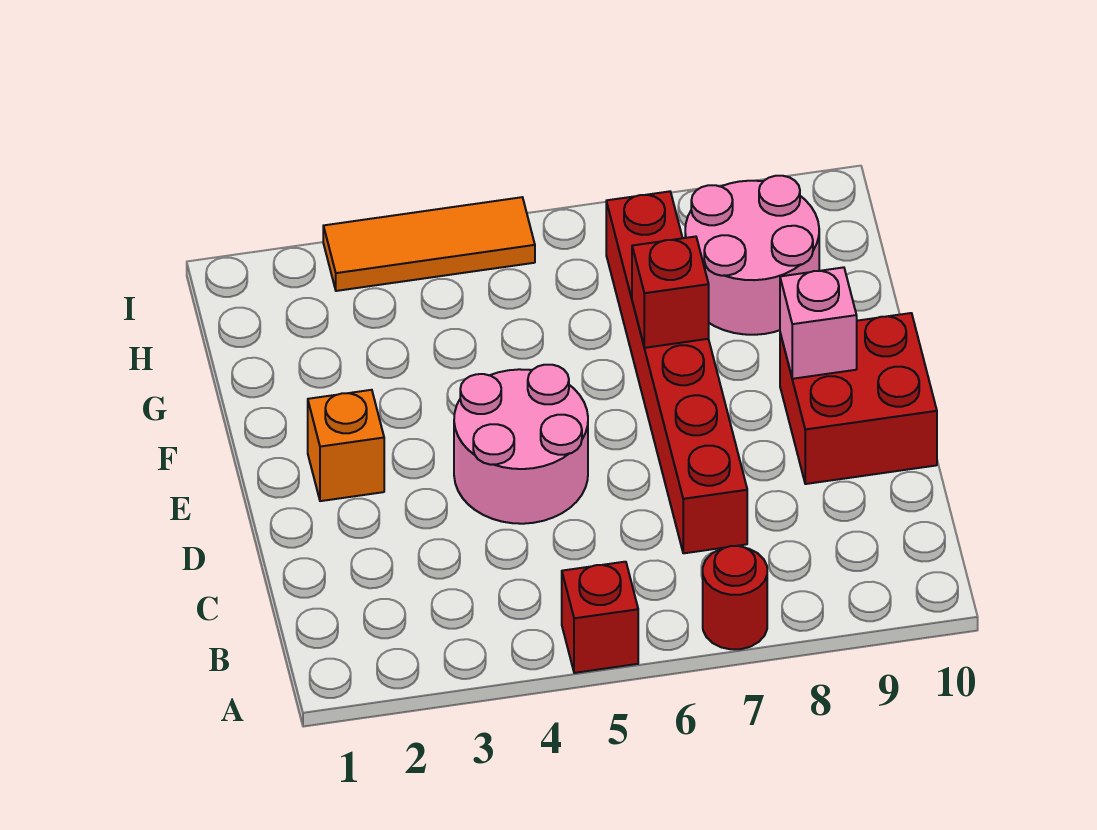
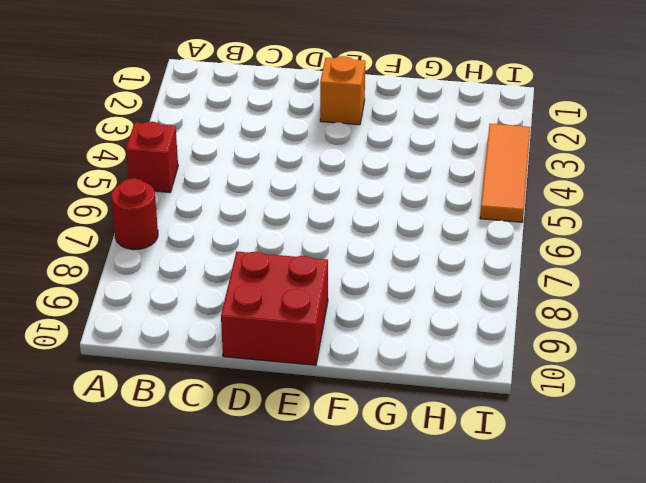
none -> red brick C7:H7 level 1
none -> pink round brick D4:E5 level 1

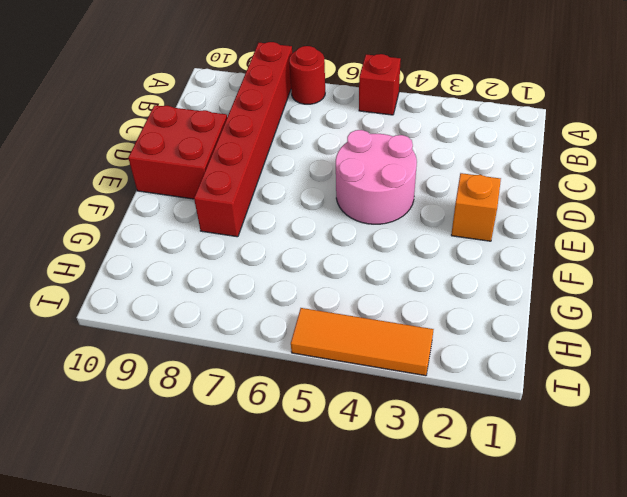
red brick A8:F8 level 1 -> red brick C7:H7 level 1
none -> pink round brick G8:H9 level 1
none -> pink brick E9 level 2

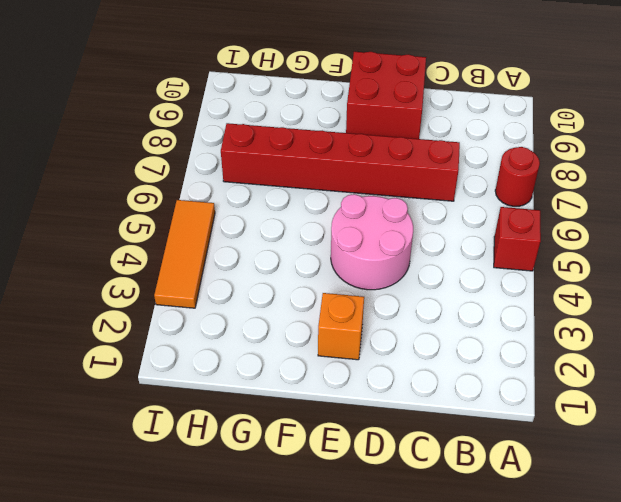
none -> pink round brick G8:H9 level 1
none -> pink brick E9 level 2

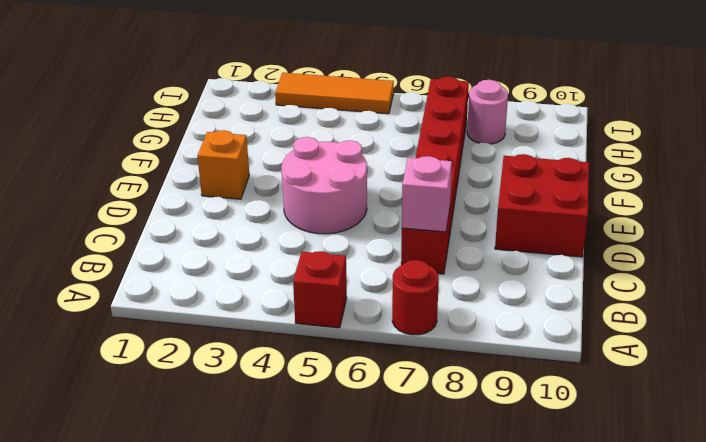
pink brick C7 level 2 -> pink brick E9 level 2
pink round brick H8 level 1 -> pink round brick G8:H9 level 1
none -> red brick F7 level 2

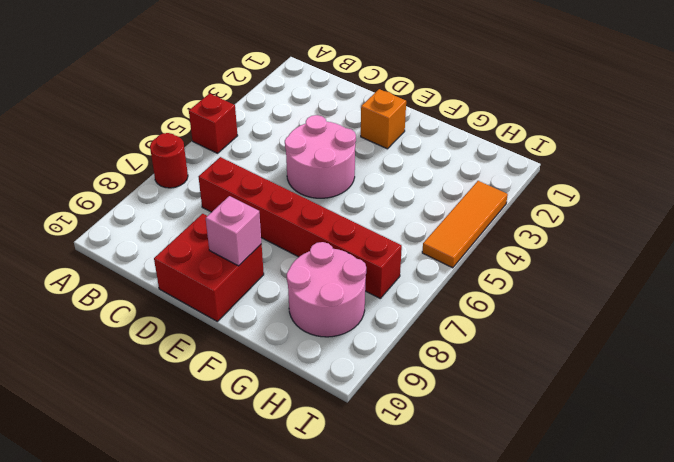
none -> red brick F7 level 2

